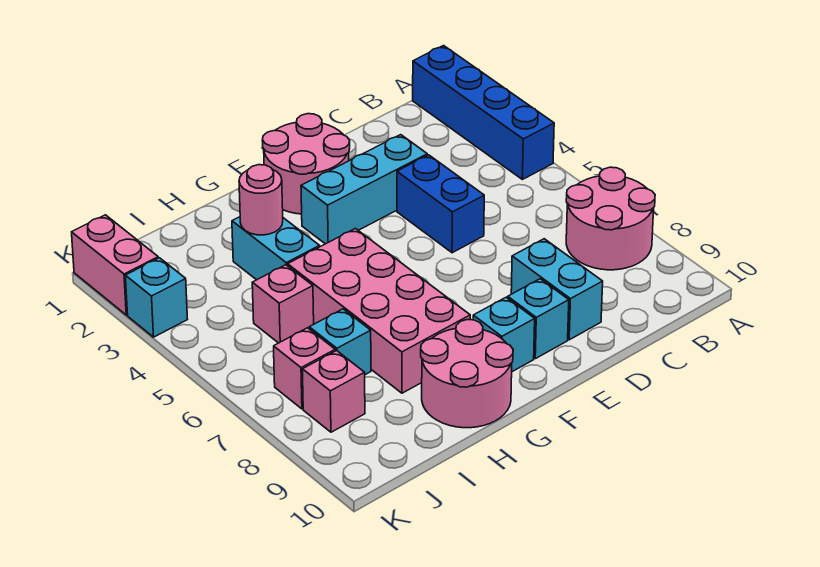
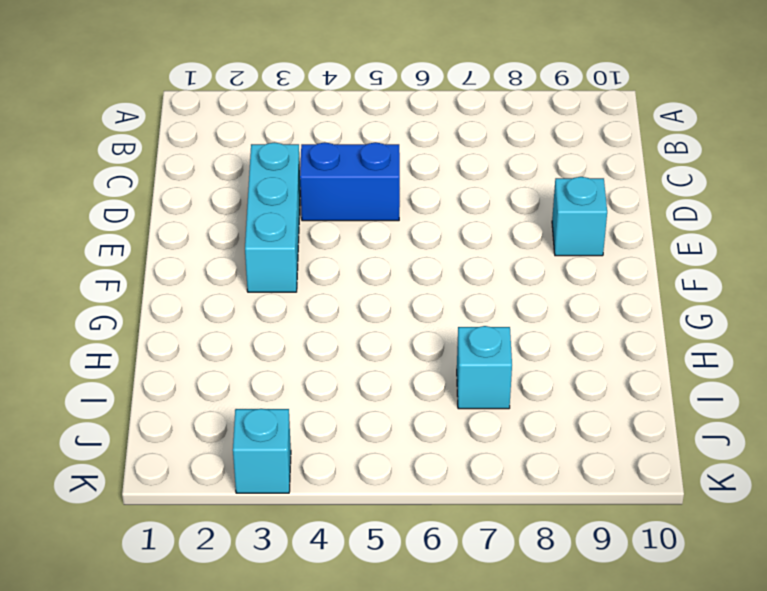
none -> blue brick A1:A4 level 1
none -> pink round brick A7:B8 level 1
none -> cyan brick D8:D9 level 1

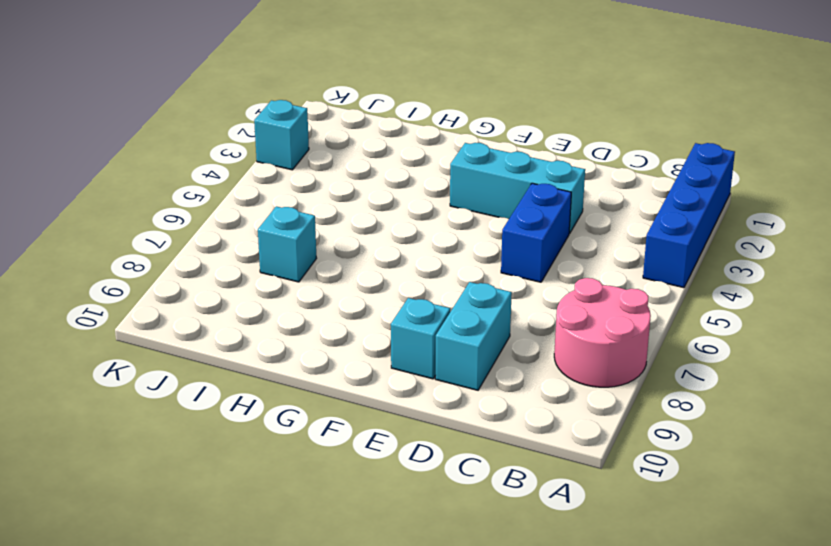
none -> pink round brick E1:F2 level 1
none -> cyan brick F9 level 1
none -> pink brick G5:H8 level 1

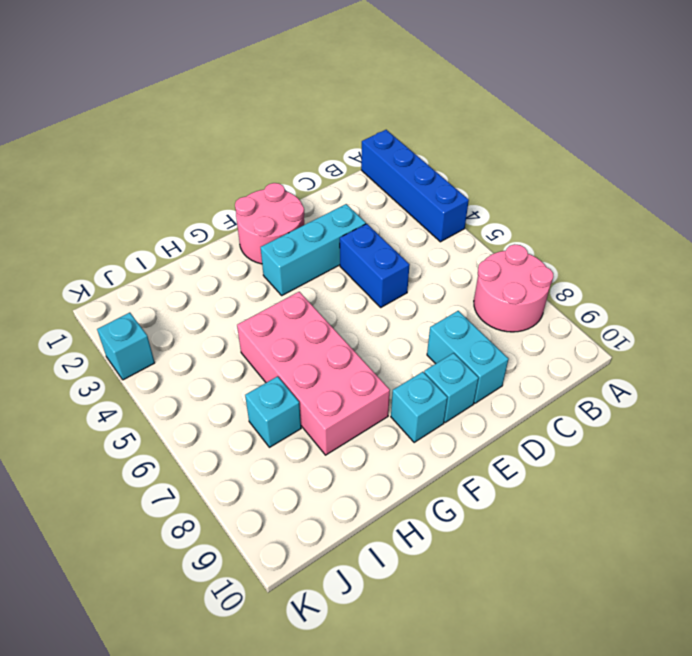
none -> pink round brick G9:H10 level 1
none -> cyan brick H3:H4 level 1
none -> pink brick I5 level 1

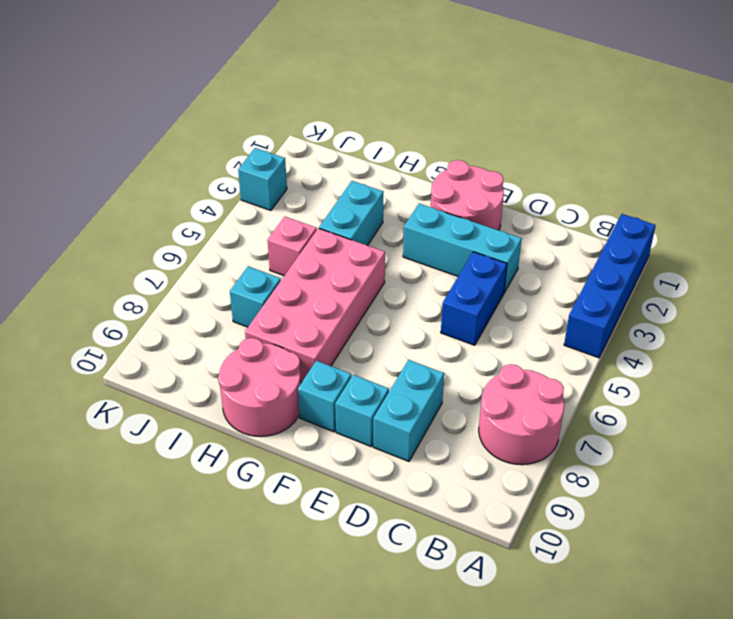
none -> pink brick J7 level 1
none -> pink brick J8 level 1
none -> pink brick K1:K2 level 1

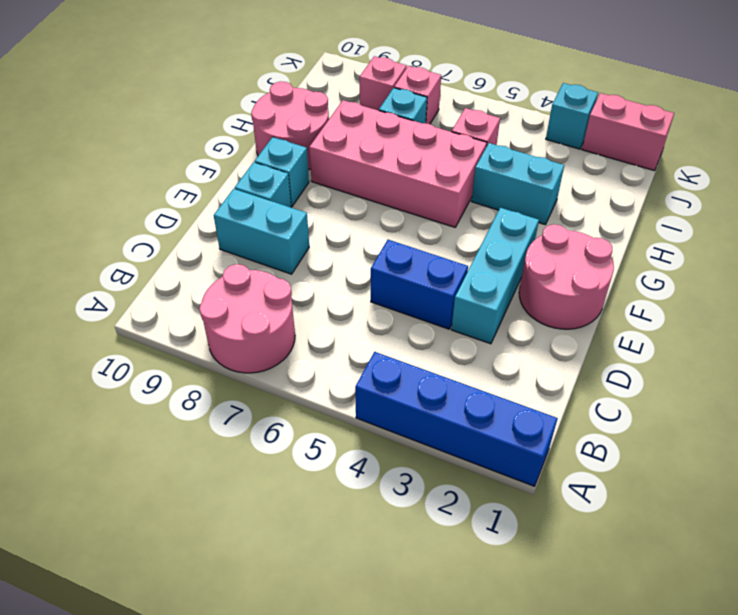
none -> pink round brick H3 level 2

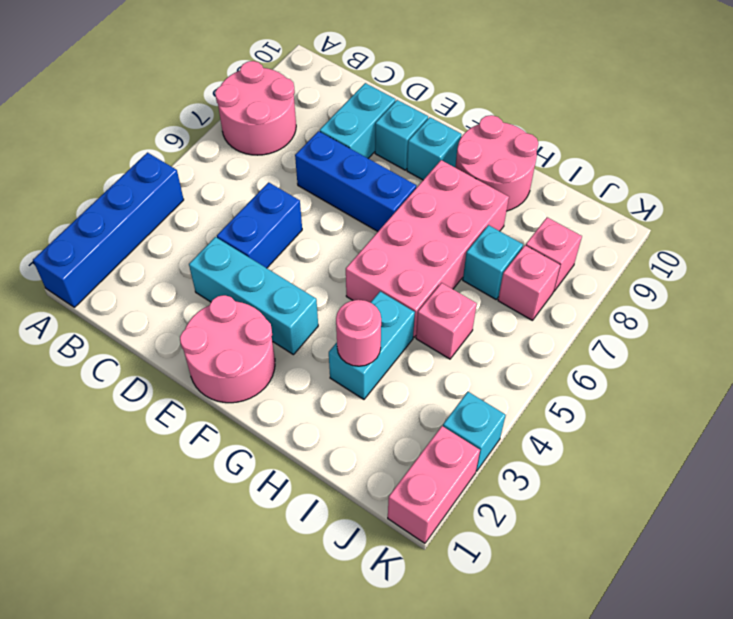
blue brick D7:F7 level 1 -> none

